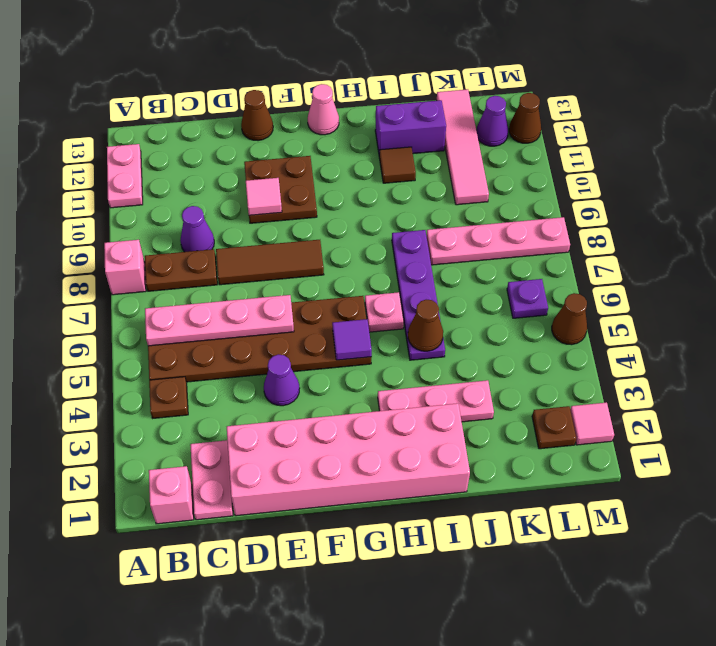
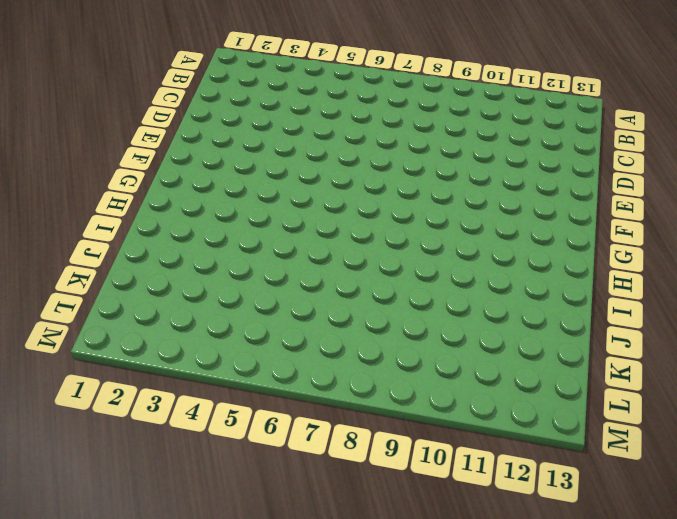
none -> pink brick A8 level 1
none -> pink plate A11:A12 level 1
none -> pink brick B1 level 1
none -> brown plate B4 level 1

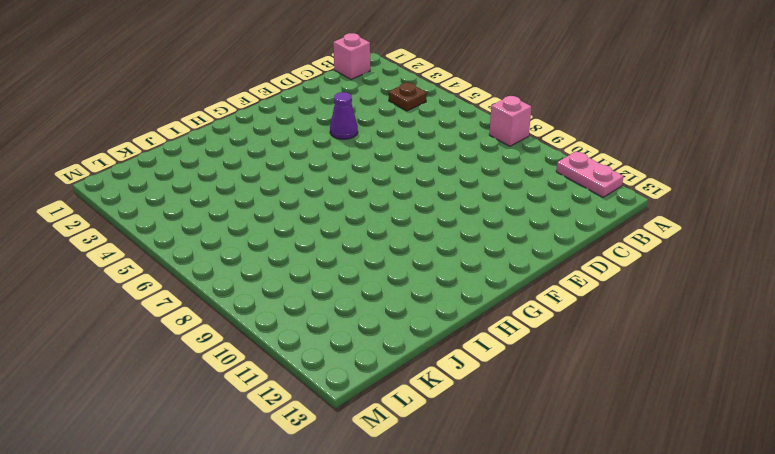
none -> brown plate B5:G6 level 1
none -> brown plate B8:C8 level 1
none -> pink plate C1:C2 level 1
none -> purple cone C9 level 1

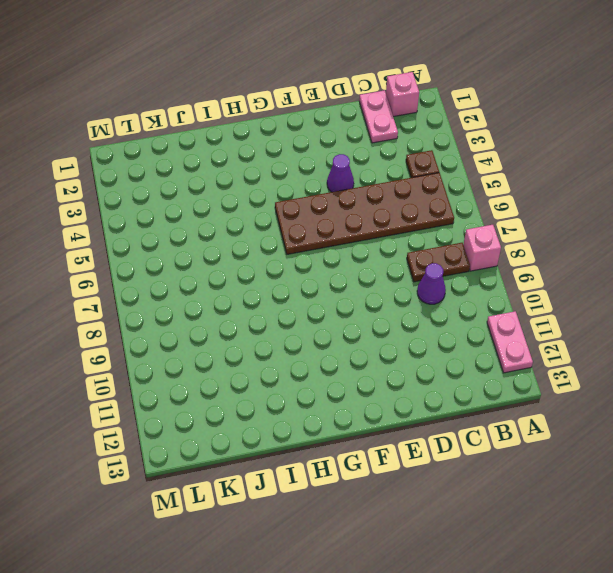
none -> pink brick D1:I2 level 1
none -> brown tile D8:F8 level 1
none -> brown plate E10:F11 level 1
none -> brown cone E13 level 1

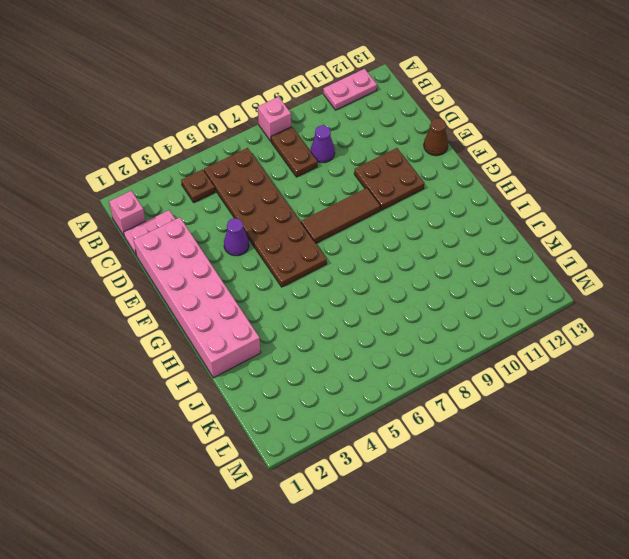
brown tile F7:F9 level 1 -> brown tile D8:F8 level 1
none -> pink cone G13 level 1
none -> pink plate H3:J3 level 1
none -> pink plate H6 level 1
none -> purple plate I5:I8 level 1

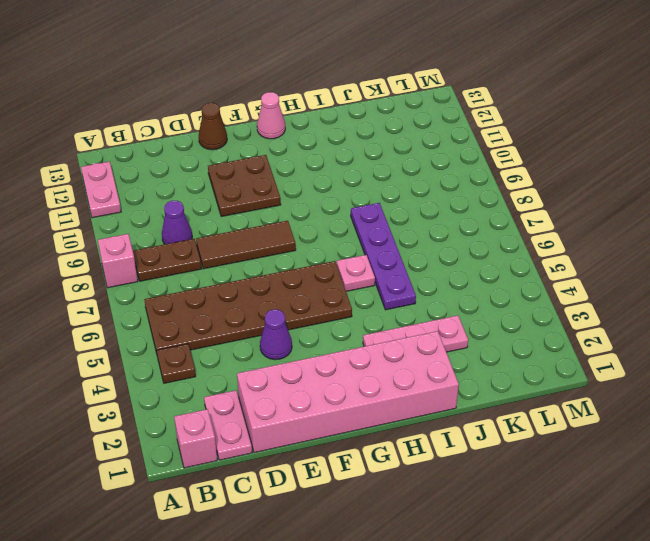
none -> brown tile I11 level 1
none -> purple brick I12:J12 level 1
none -> pink plate J8:M8 level 1
none -> pink tile K10:K13 level 1

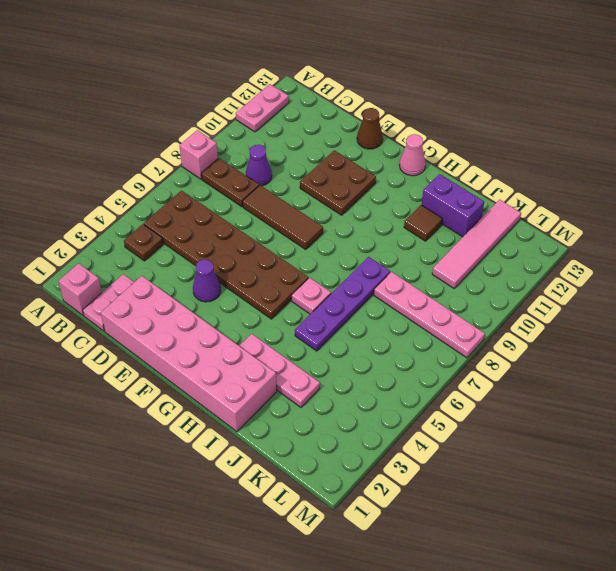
none -> brown plate L2 level 1
none -> purple plate L6 level 1
none -> purple cone L12 level 1
none -> pink tile M2 level 1

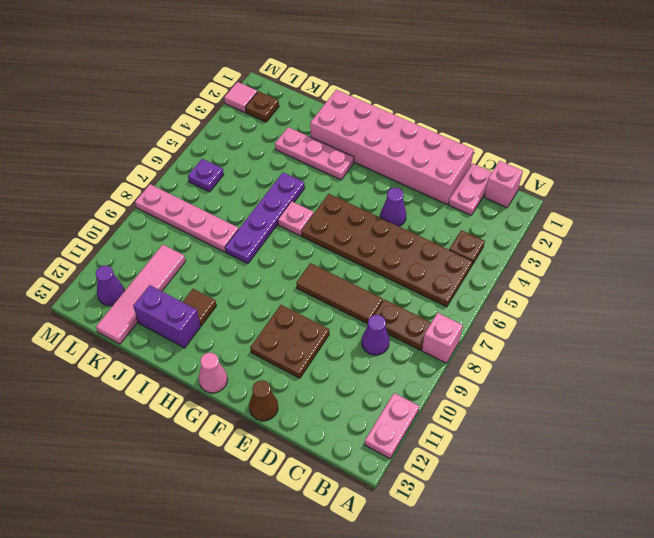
none -> brown cone M5 level 1
none -> brown cone M12 level 1
none -> pink plate B6:E6 level 2
none -> pink tile E10 level 2

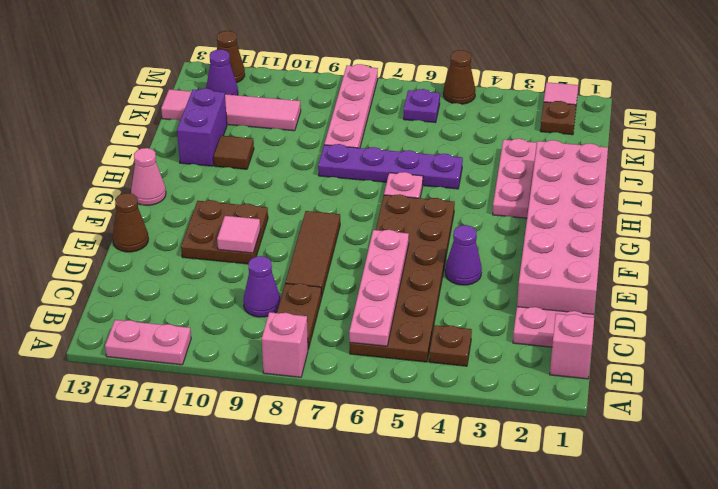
none -> purple tile G5 level 2
none -> brown cone I5 level 2

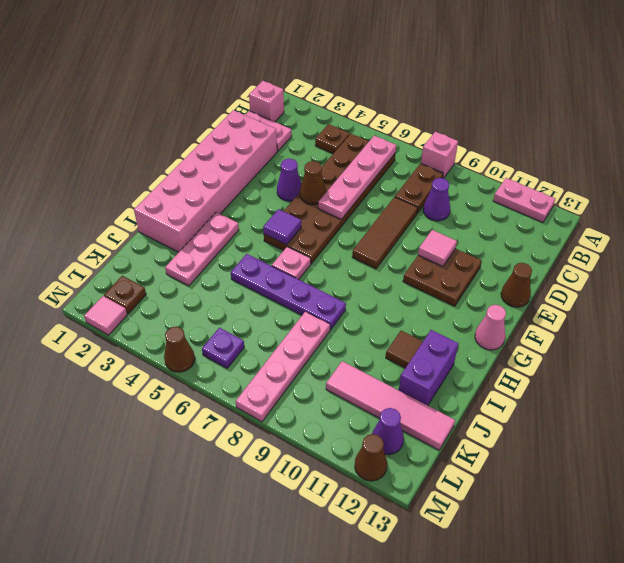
brown cone E5 level 2 -> brown cone I5 level 2

